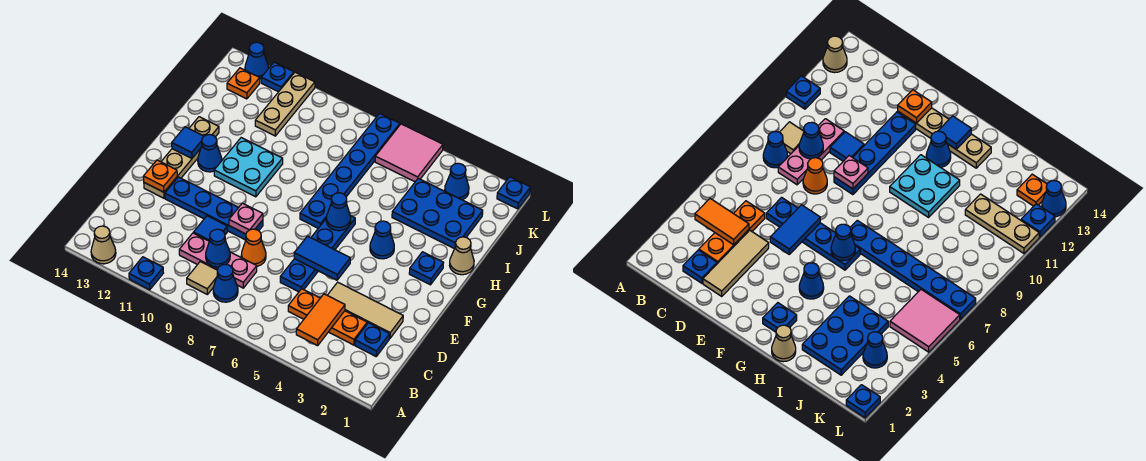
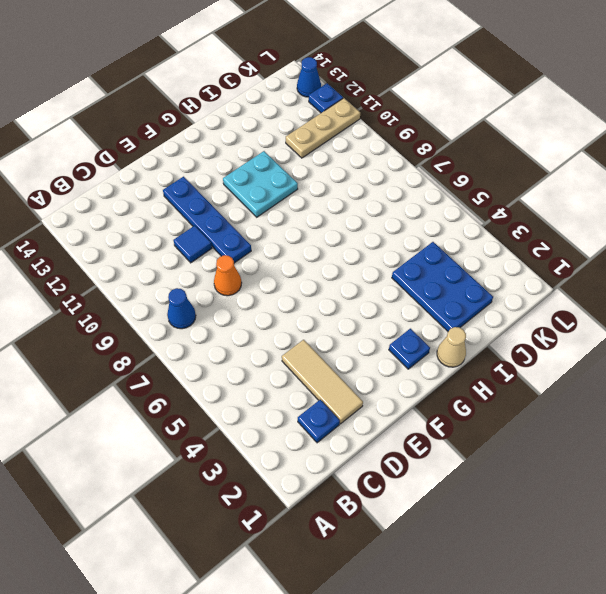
none -> blue plate A11 level 1
none -> tan cone A13 level 1
none -> tan tile B9 level 1
none -> orange plate C3:C5 level 1

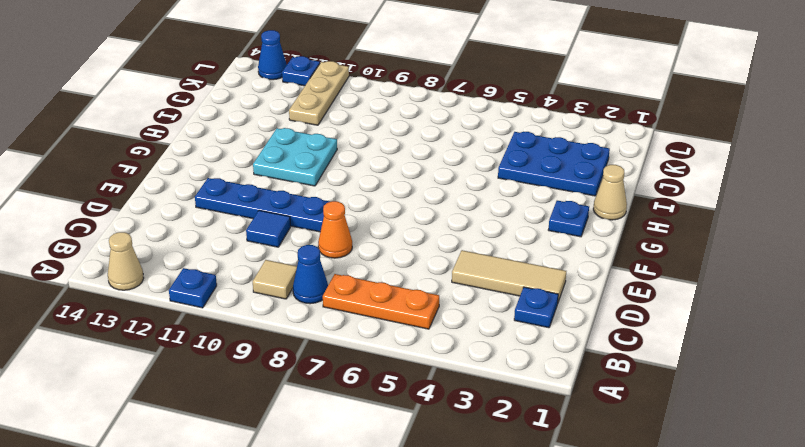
orange plate B5:B7 level 1 -> orange plate C3:C5 level 1
none -> pink plate C8:C10 level 1
none -> blue plate D6:G6 level 1
none -> tan plate E13:H13 level 1
none -> blue cone G4 level 1

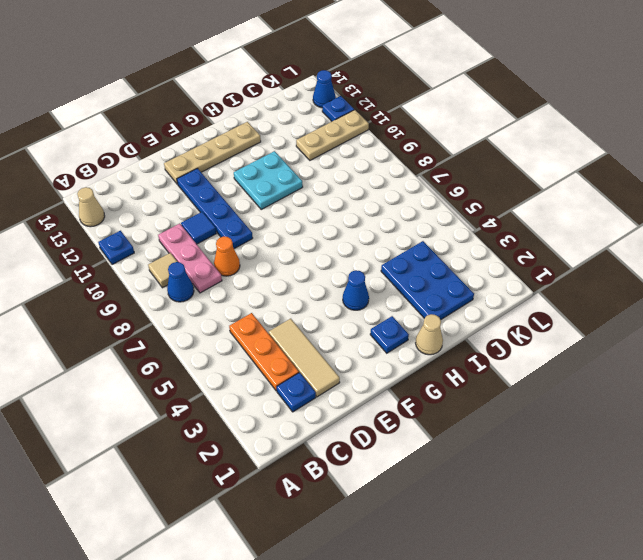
none -> blue plate D6:G6 level 1
none -> blue plate G7:L7 level 1
none -> blue cone G12 level 1
none -> blue cone K3 level 1

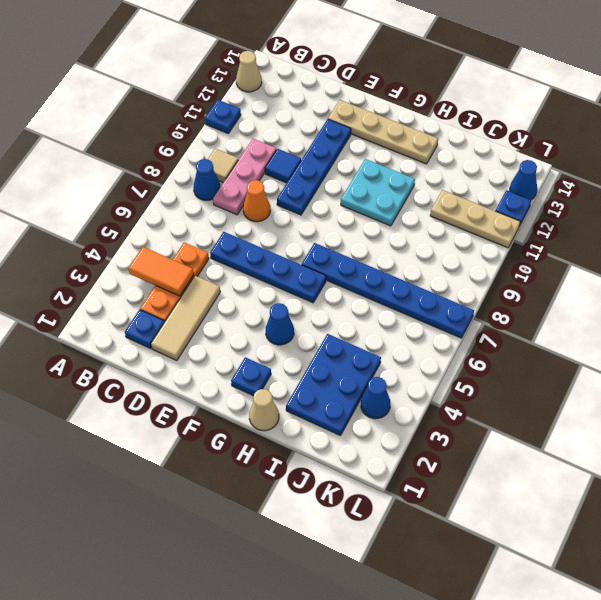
none -> blue cone G12 level 1
none -> pink tile K5:L6 level 1
none -> orange plate K13 level 1
none -> blue plate L1 level 1

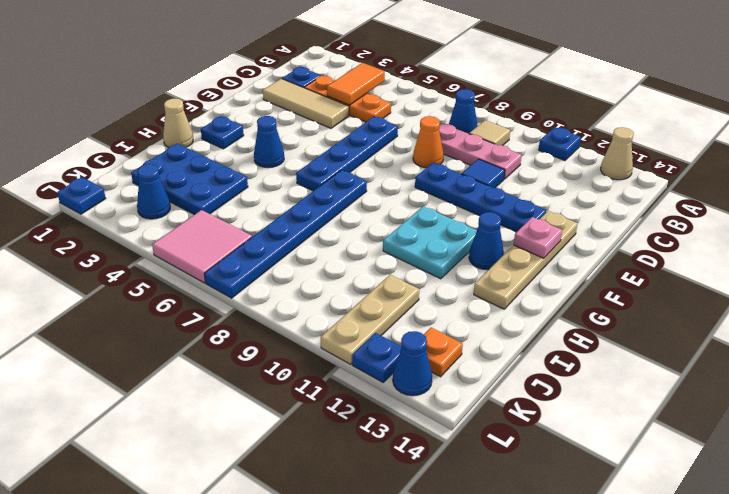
pink plate F13 level 2 -> pink plate E9 level 2
none -> blue cone C9 level 2
none -> blue tile E5:E6 level 2
none -> orange plate E13 level 2
none -> blue cone G6 level 2

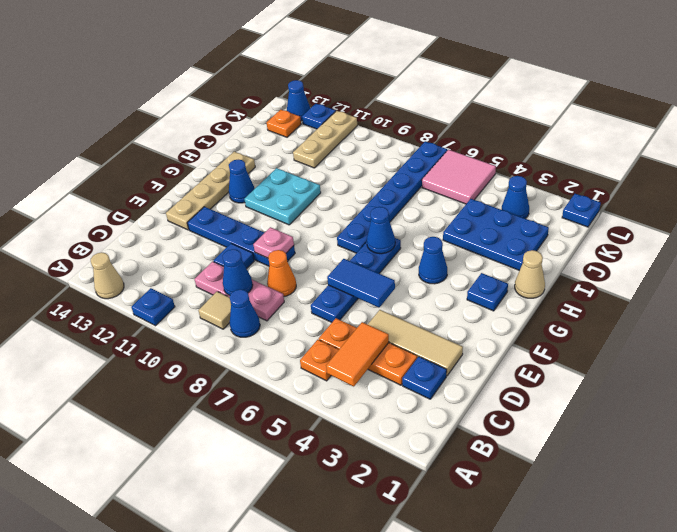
orange plate B5 level 1 -> orange plate E13 level 2
none -> blue tile G13 level 2

